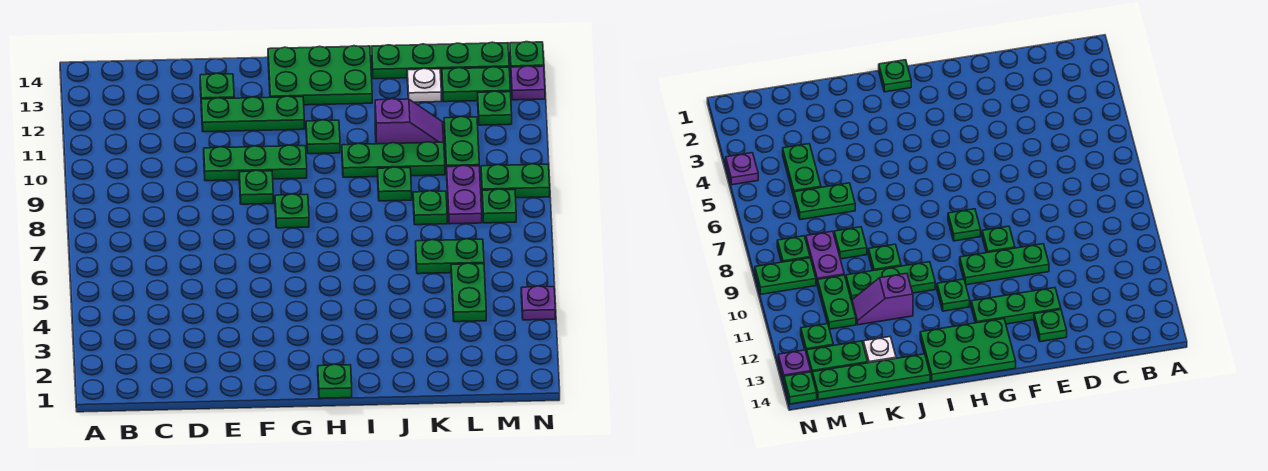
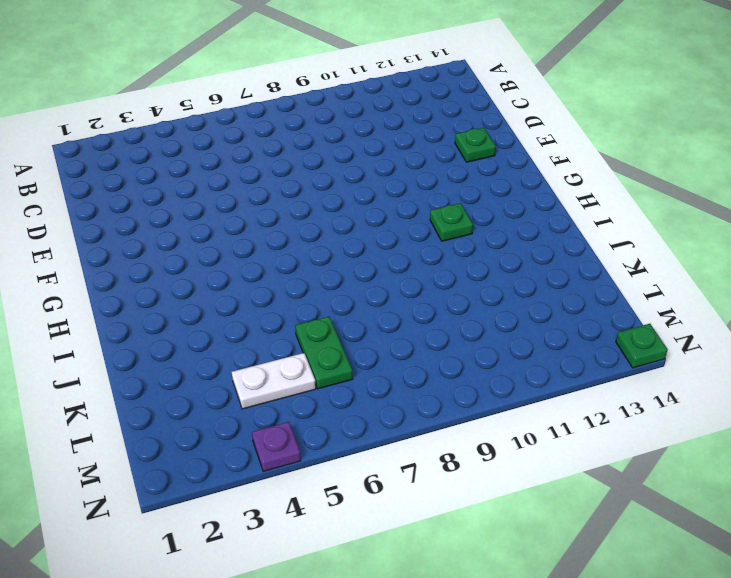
white plate L4:L5 level 1 -> green plate L4:L5 level 1
none -> green plate E10:G10 level 1
none -> green plate E12:G12 level 1
none -> green plate F9 level 1

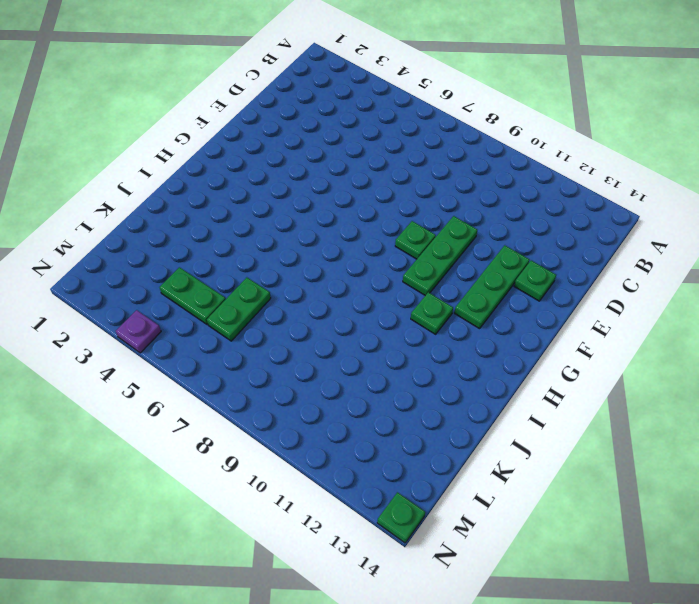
none -> green plate G8 level 1
none -> green plate G13:I14 level 1
none -> green plate H1 level 1

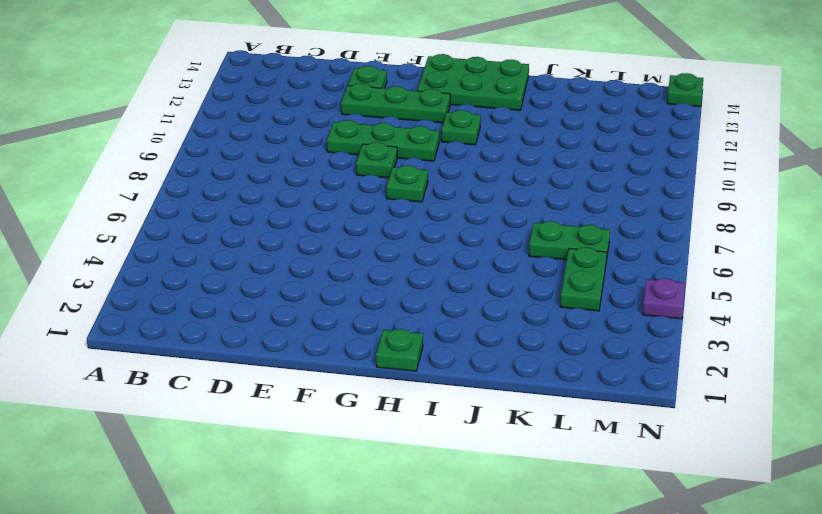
none -> green plate I10:K10 level 1
none -> green plate J9 level 1
none -> purple slope J11:K11 level 1 top J

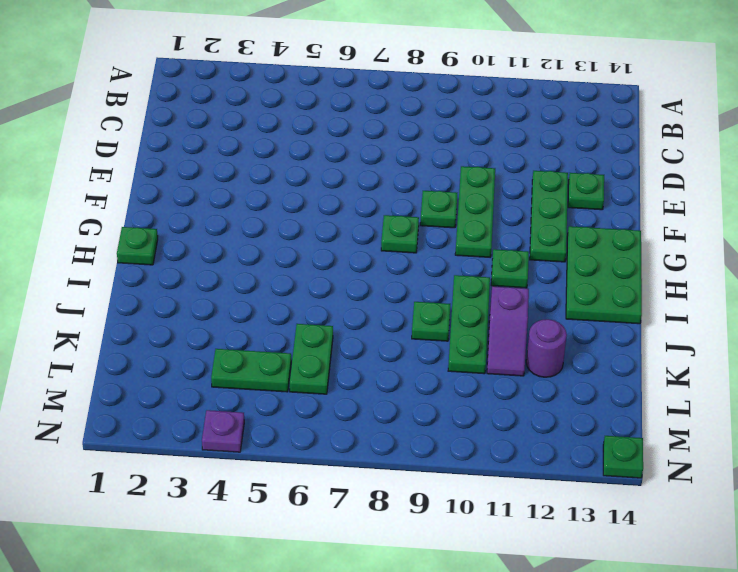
purple round brick K12 level 1 -> none
none -> green plate J14:M14 level 1
none -> green plate K8 level 1
none -> white plate K13 level 1

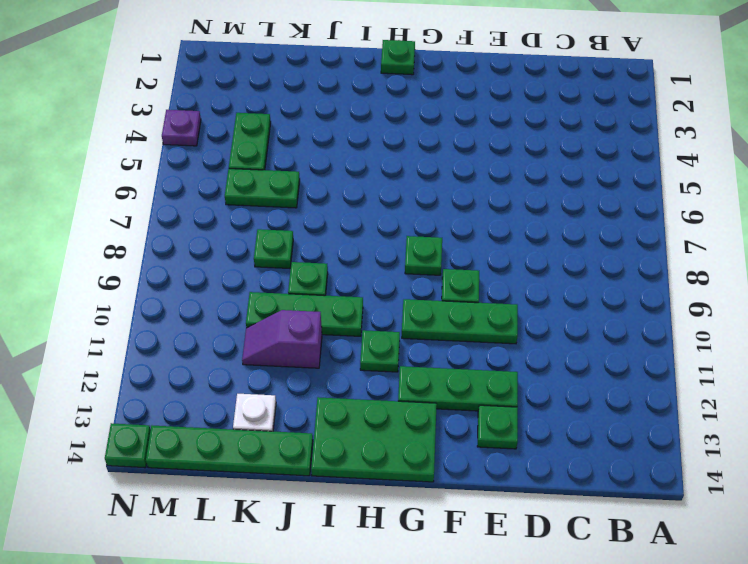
none -> purple plate L8:L9 level 1
none -> green plate L10:L11 level 1
none -> green plate L13:M13 level 1

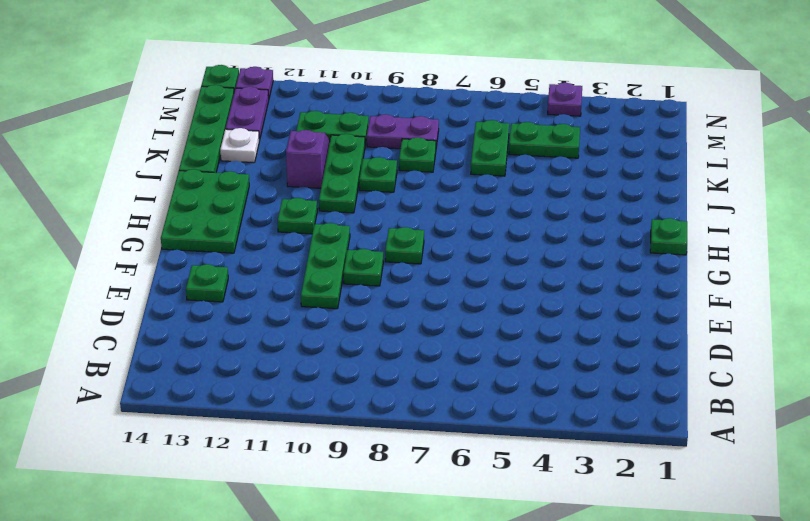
purple plate L13:M13 level 1 -> green plate L13:M13 level 1
none -> green plate E12:G12 level 1
none -> green plate M8 level 1
none -> green plate M9:N9 level 1

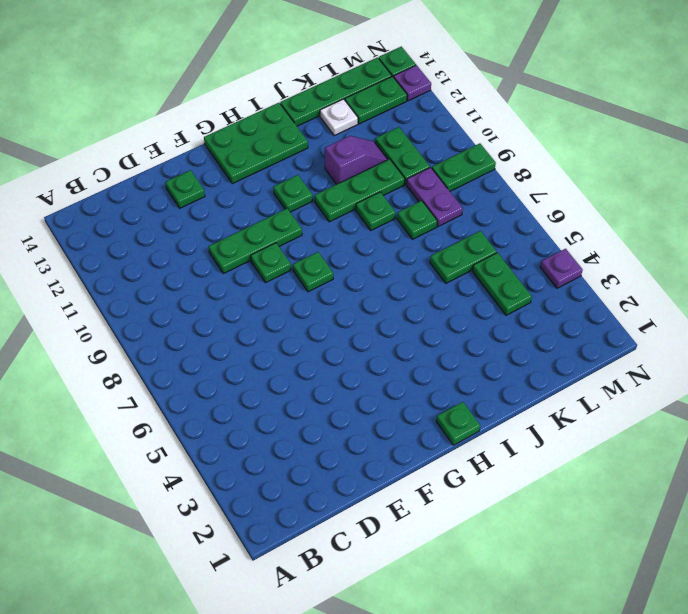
none -> green plate E12:G12 level 1
none -> green plate M8 level 1
none -> green plate M12 level 1

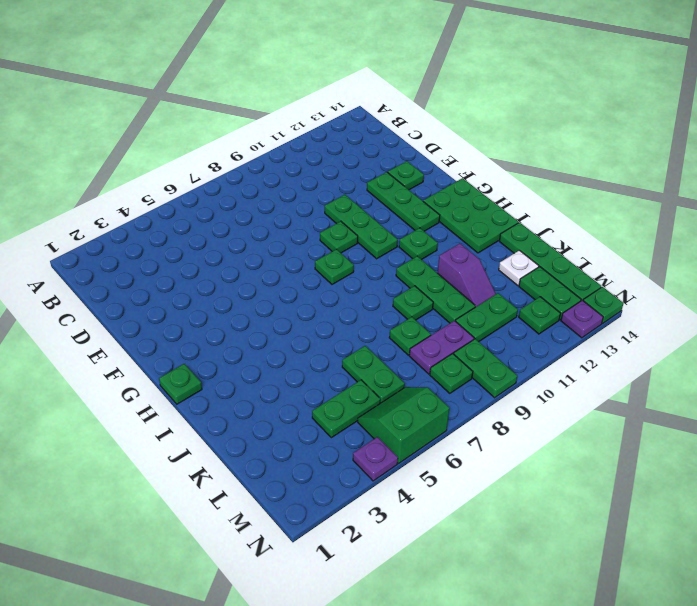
green slope M5:N6 level 1 top N -> none

